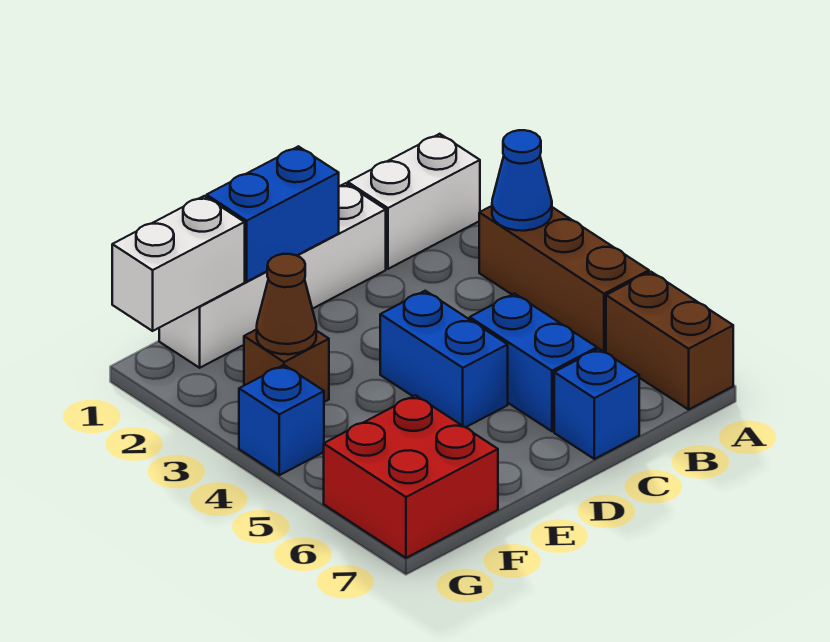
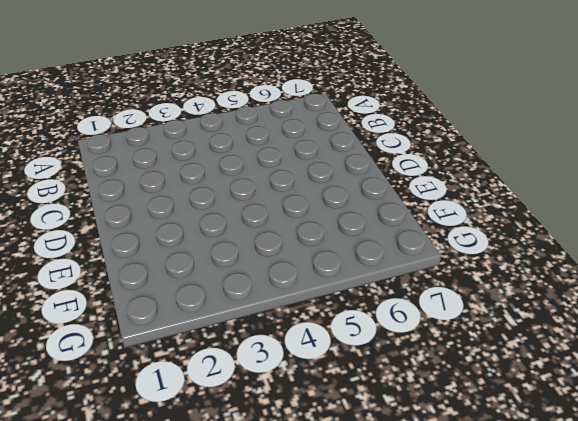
none -> white brick A1:B1 level 1
none -> brown brick A3:A5 level 1
none -> brown brick A6:A7 level 1

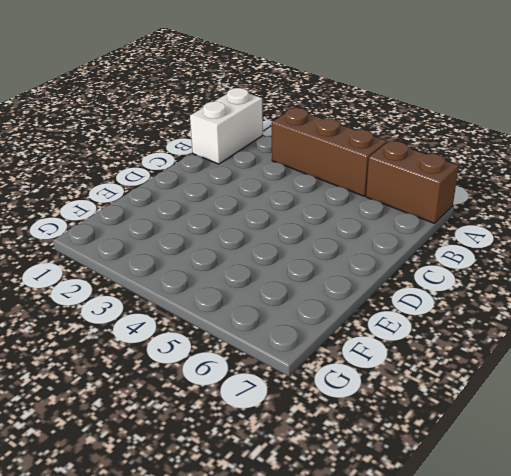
none -> white brick C1:F1 level 1
none -> blue brick C5:C6 level 1
none -> blue brick C7 level 1

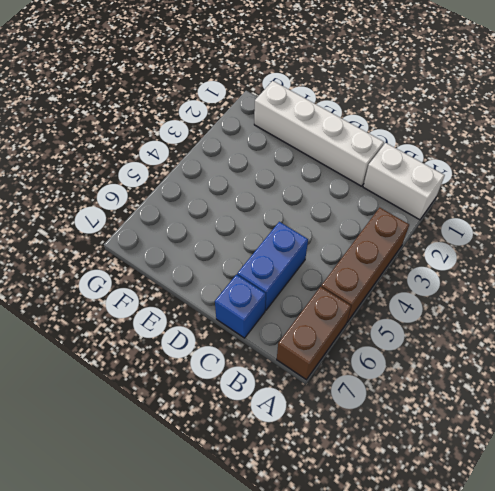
none -> blue brick D4:D5 level 1
none -> brown brick F3 level 1
none -> red brick F6:G7 level 1

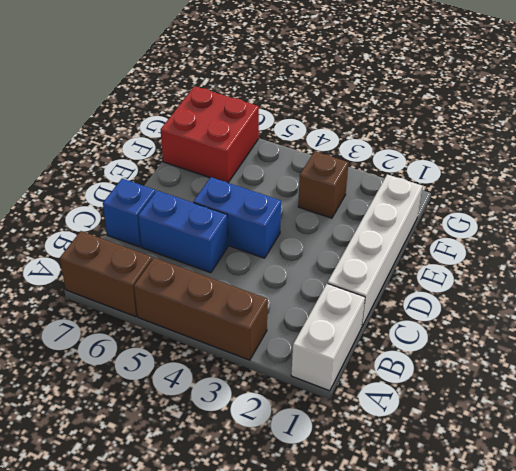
none -> blue brick G4 level 1
none -> blue cone A3 level 2
none -> blue brick D1:E1 level 2

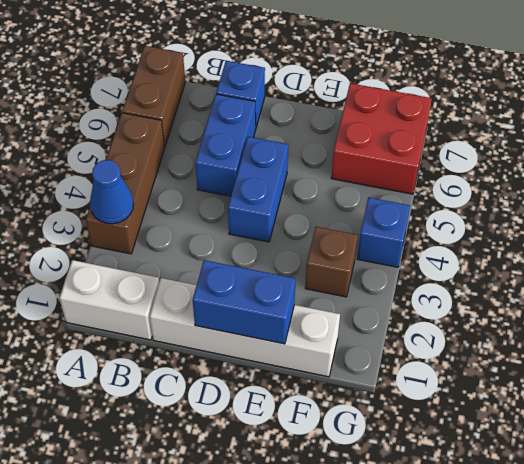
none -> white brick F1:G1 level 2
none -> brown cone F3 level 2

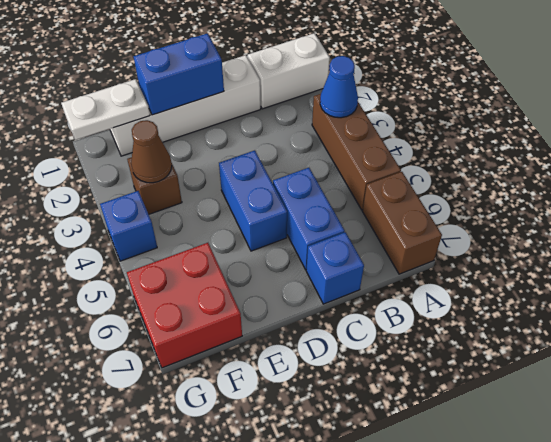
white plate F1:G1 level 2 -> white brick F1:G1 level 2

